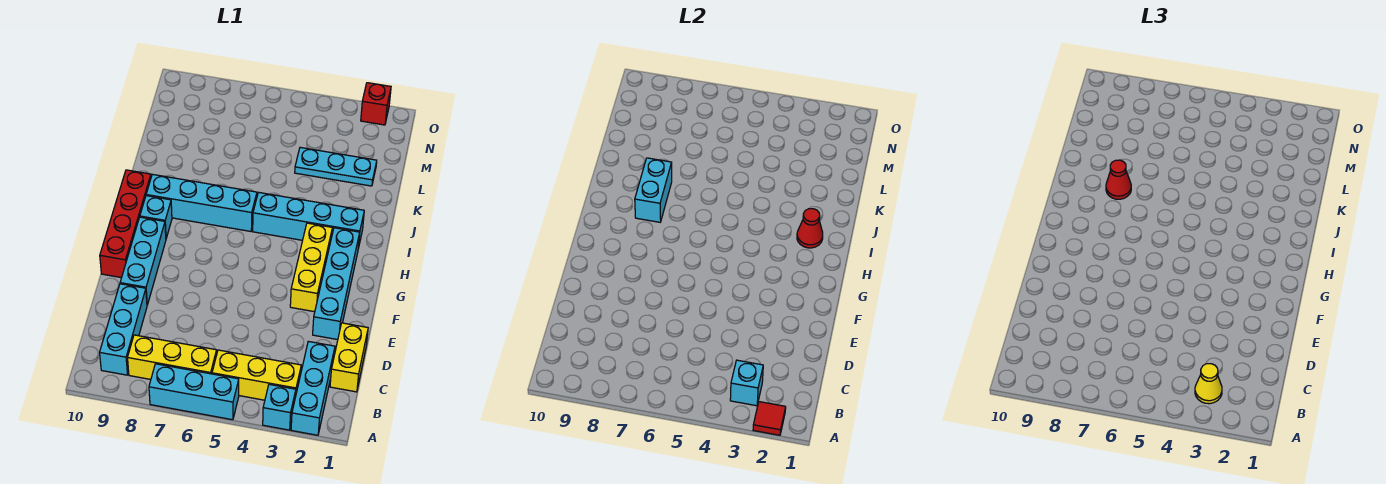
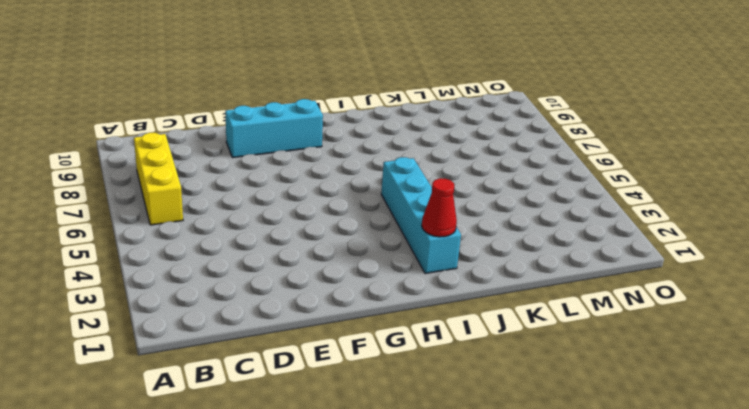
none -> cyan brick A2:C2 level 1
none -> cyan brick A3 level 1
none -> cyan brick A5:A7 level 1

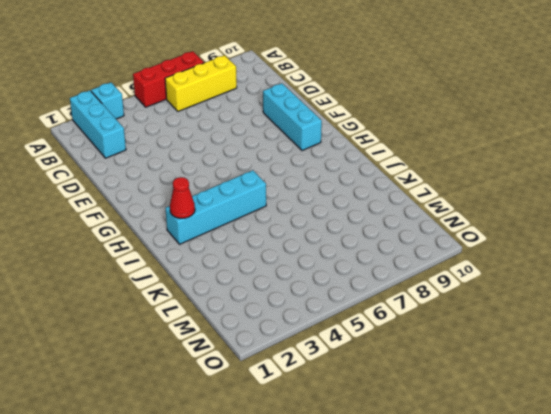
red brick A5:A7 level 1 -> cyan brick A5:A7 level 1
none -> yellow brick B3:B5 level 1
none -> cyan brick B9:D9 level 1
none -> yellow brick C1:D1 level 1

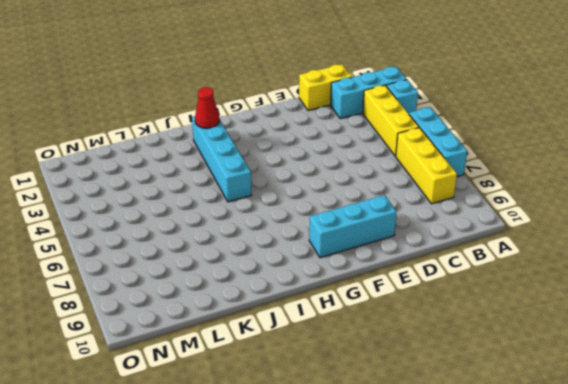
none -> cyan brick B9:D9 level 1
none -> cyan brick E2:H2 level 1
none -> yellow brick F3:H3 level 1

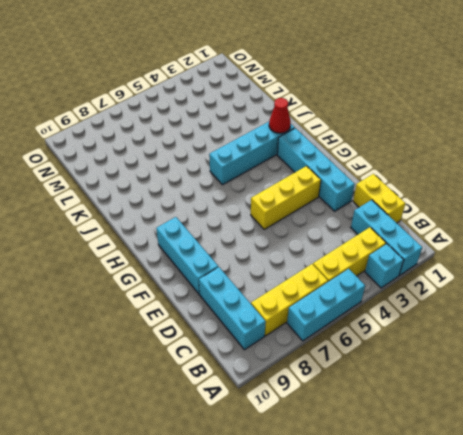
yellow brick F3:F5 level 1 -> yellow brick F3:H3 level 1
none -> red brick F10:I10 level 1
none -> cyan brick H9 level 1
none -> cyan brick I6:I9 level 1

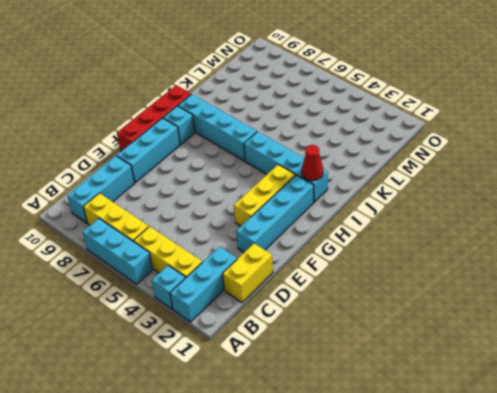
none -> cyan plate L2:L4 level 1
none -> red brick O2 level 1
none -> red tile A2 level 2

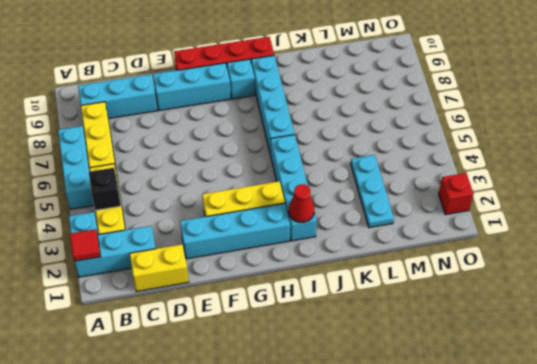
black brick B4 level 2 -> none
none -> cyan brick B3 level 2
none -> cyan brick I8:J8 level 2
none -> yellow cone B3 level 3

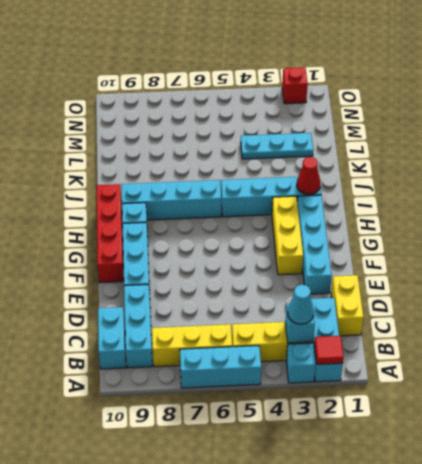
cyan cone B3 level 3 -> yellow cone B3 level 3
cyan brick B10:C10 level 1 -> cyan brick I8:J8 level 2
none -> red cone J8 level 3

